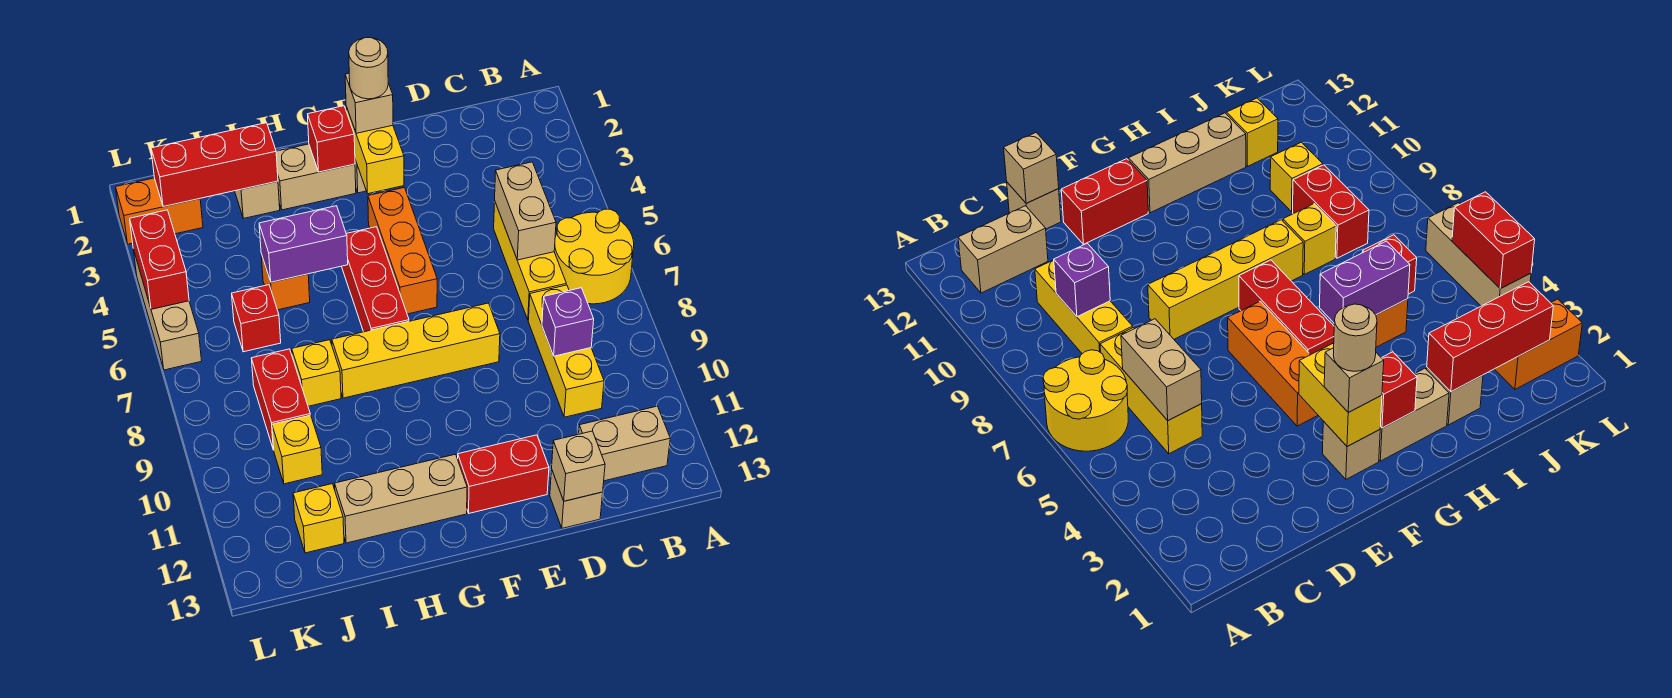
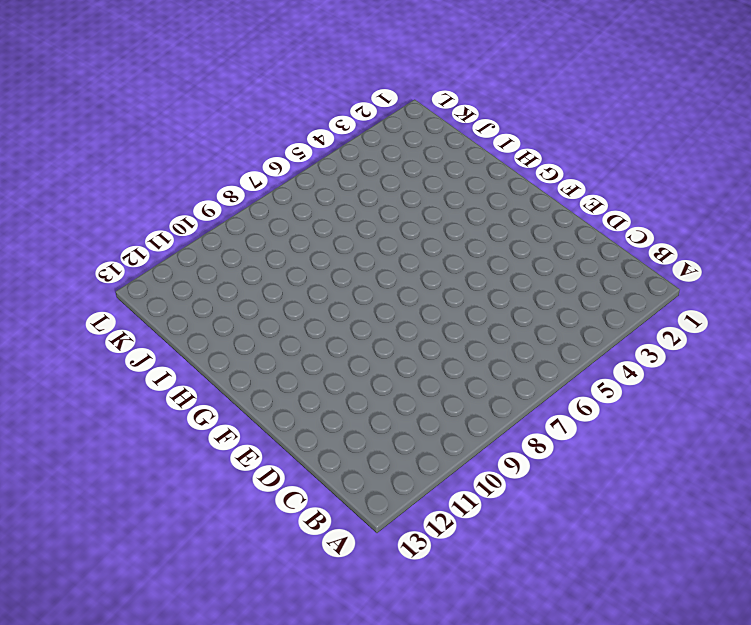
none -> yellow round brick A6:B7 level 1
none -> tan brick B12:C12 level 1
none -> yellow brick C5:C7 level 1
none -> yellow brick C8:C10 level 1

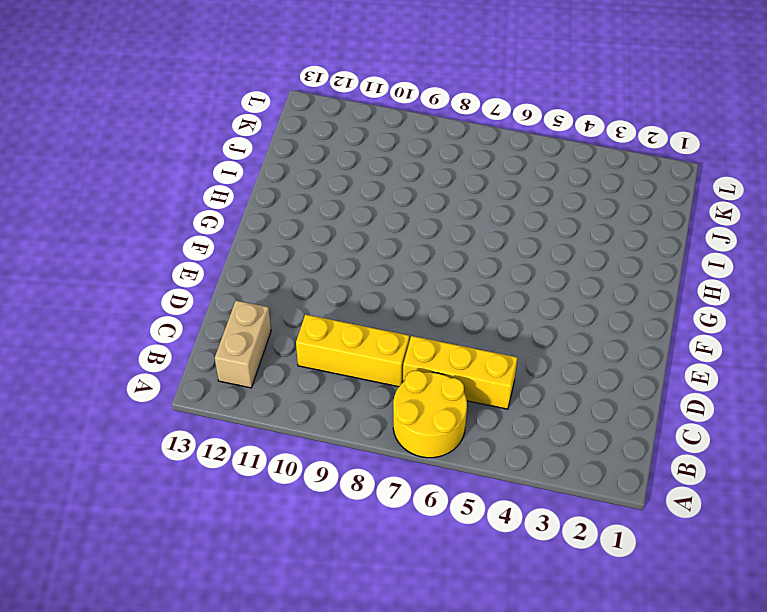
none -> tan brick D13 level 1
none -> yellow brick E8:H8 level 1
none -> red brick E12:F12 level 1
none -> tan brick F2 level 1

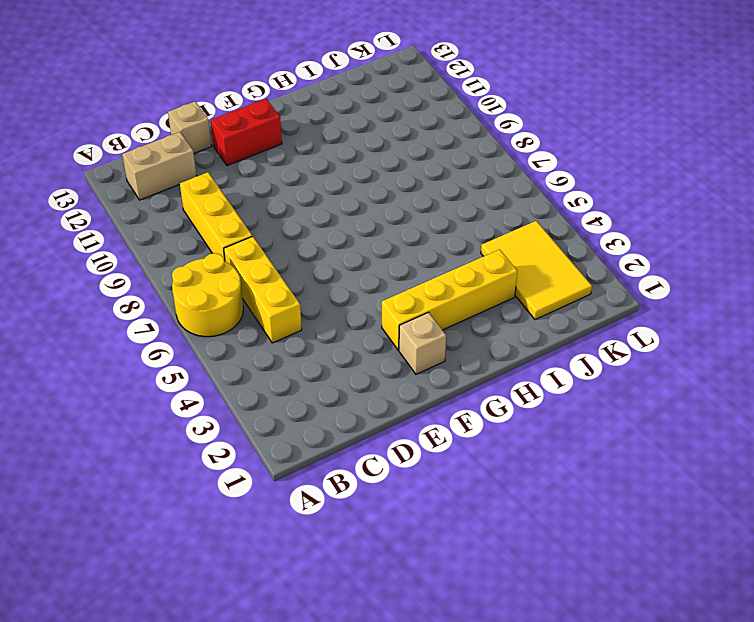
yellow brick F3:I3 level 1 -> yellow brick E8:H8 level 1
yellow tile J2:K4 level 1 -> orange brick K2:L2 level 1
none -> orange brick F4:F6 level 1
none -> tan brick G2:H2 level 1
none -> red brick G5:G7 level 1
none -> tan brick G12:I12 level 1

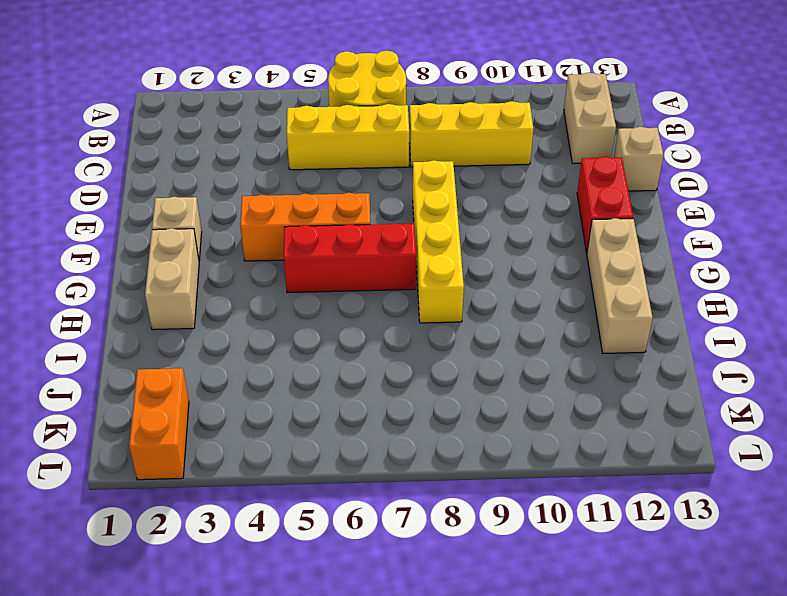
none -> tan brick I2 level 1
none -> orange brick I5 level 1
none -> yellow brick I8 level 1
none -> red brick J6 level 1

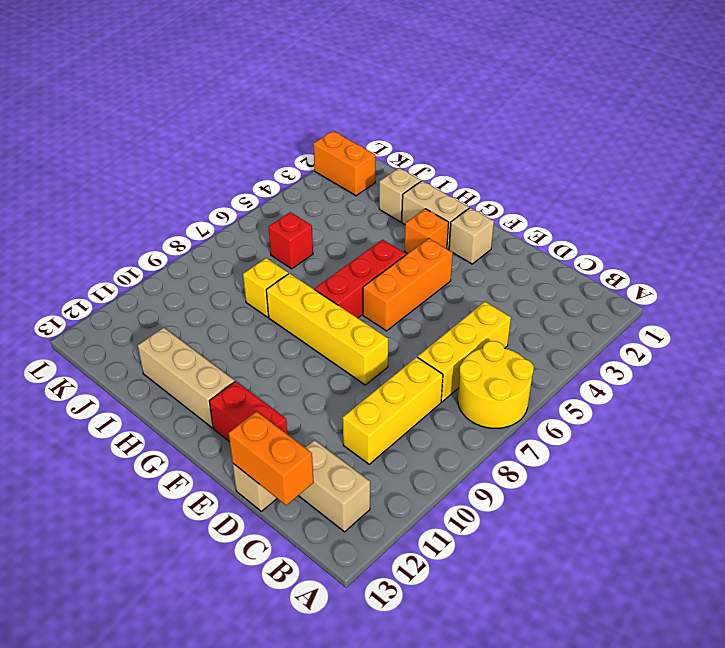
orange brick C13:D13 level 2 -> tan brick D13 level 2
orange brick G3 level 1 -> orange brick I5 level 1
none -> red brick J8:J9 level 1
none -> yellow brick J10 level 1
none -> yellow brick J12 level 1
none -> tan brick L4:L6 level 1

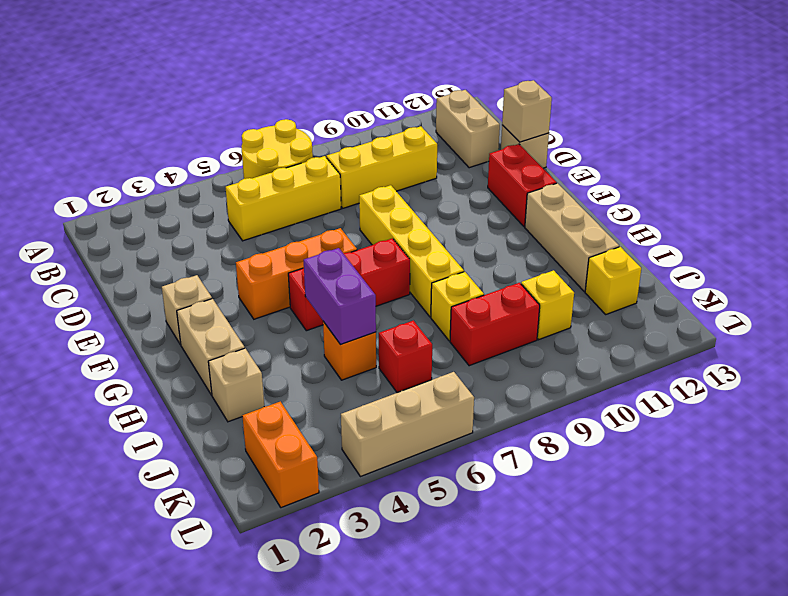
none -> tan brick C5:C6 level 2
none -> purple brick C9 level 2
none -> yellow brick F2:F3 level 2
none -> red brick G2 level 2

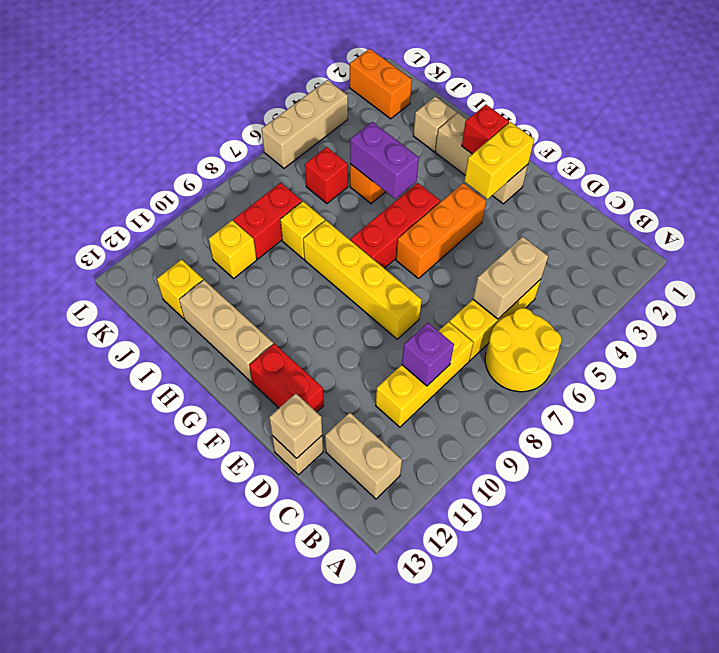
none -> red brick I2:K2 level 2
none -> red brick L4:L5 level 2
none -> tan brick F2 level 3
none -> tan round brick F2 level 4

